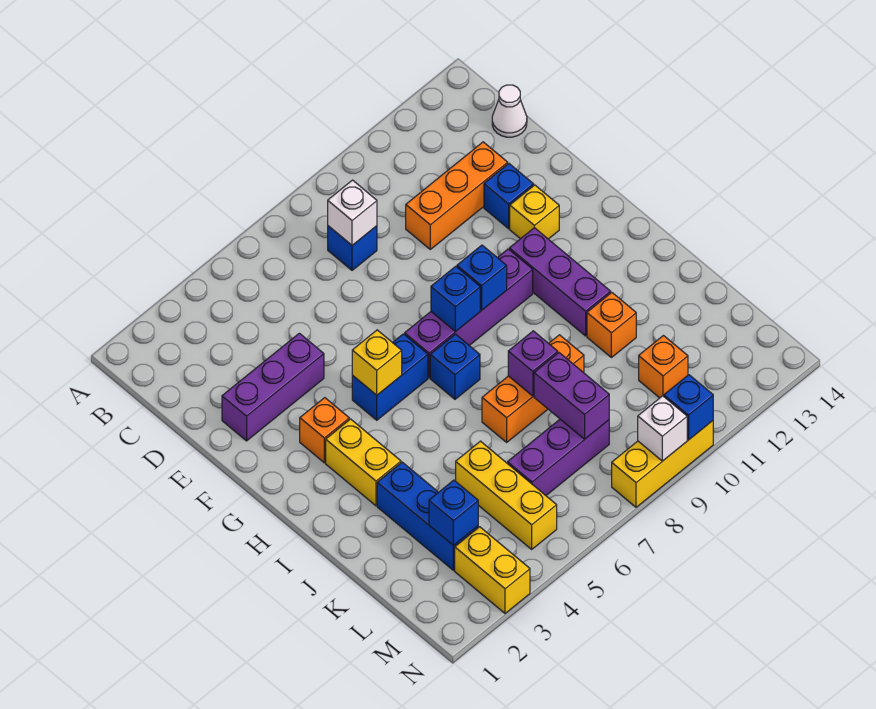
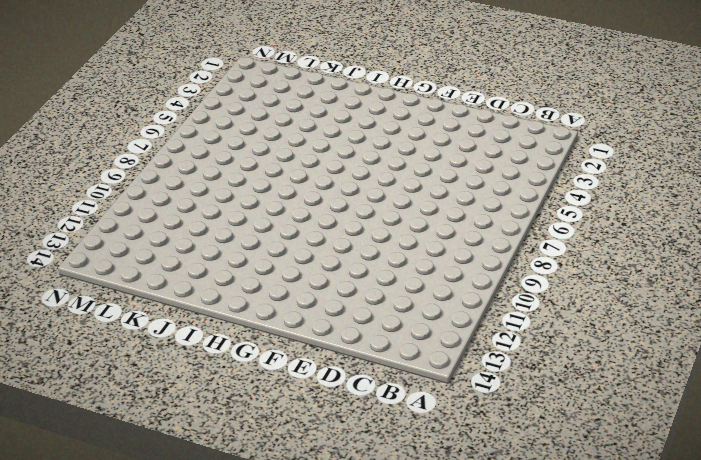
none -> blue brick C8 level 1
none -> white cone C14 level 1
none -> orange brick D10:D12 level 1

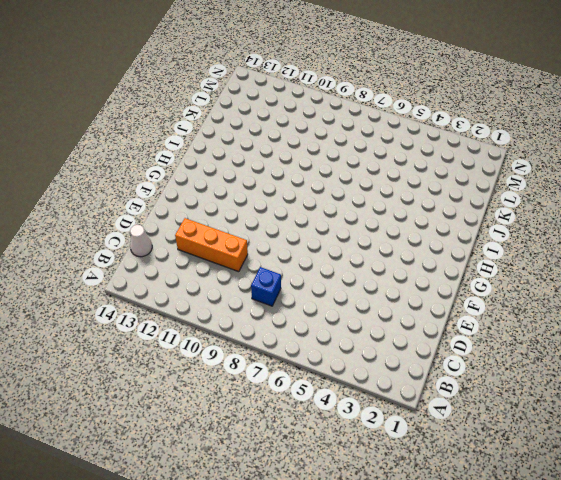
none -> purple brick E2:E4 level 1
none -> blue brick E12 level 1
none -> yellow brick F12 level 1

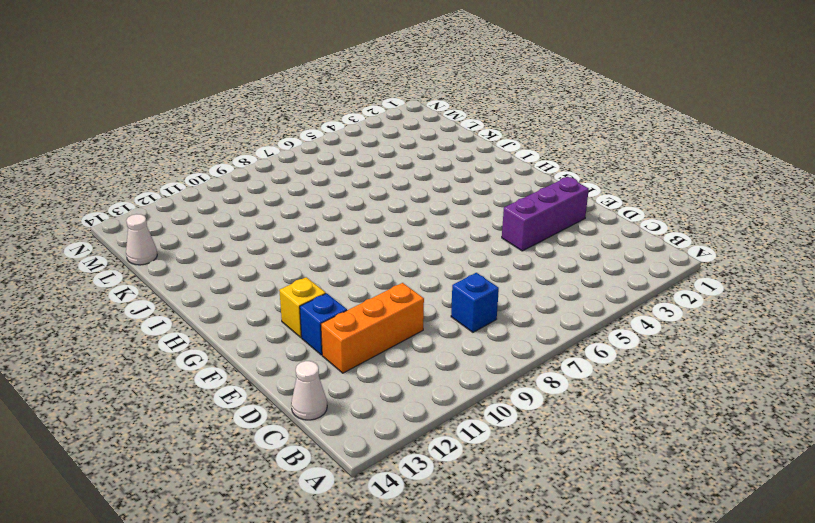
white cone L14 level 1 -> none
none -> orange brick G3 level 1
none -> blue brick G5:G6 level 1
none -> purple brick G7:G10 level 1

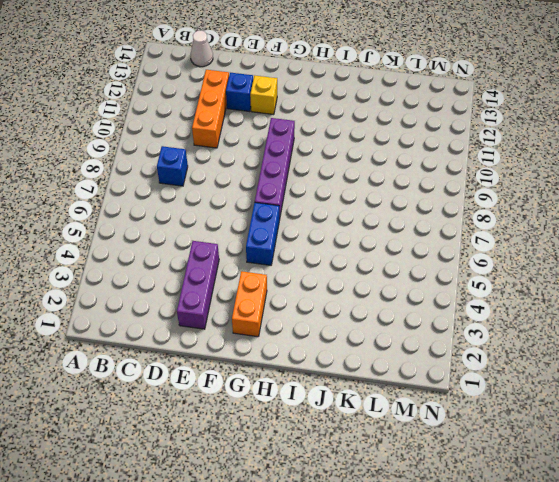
orange brick G2:G3 level 1 -> orange brick G3 level 1
none -> purple brick G11:I11 level 1
none -> yellow brick H3:I3 level 1
none -> blue brick H7 level 1

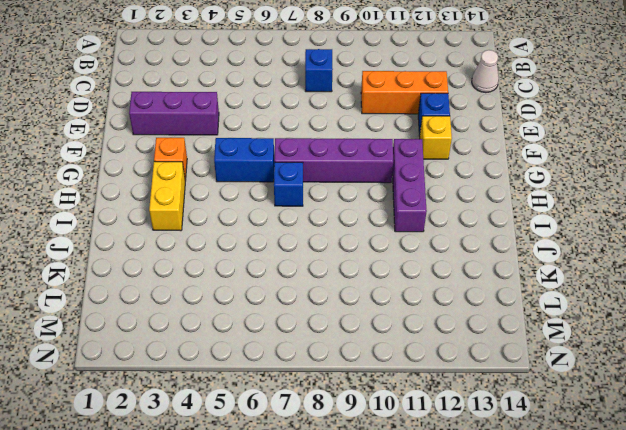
none -> blue brick J3:L3 level 1
none -> orange brick J7:J9 level 1
none -> orange brick J11 level 1

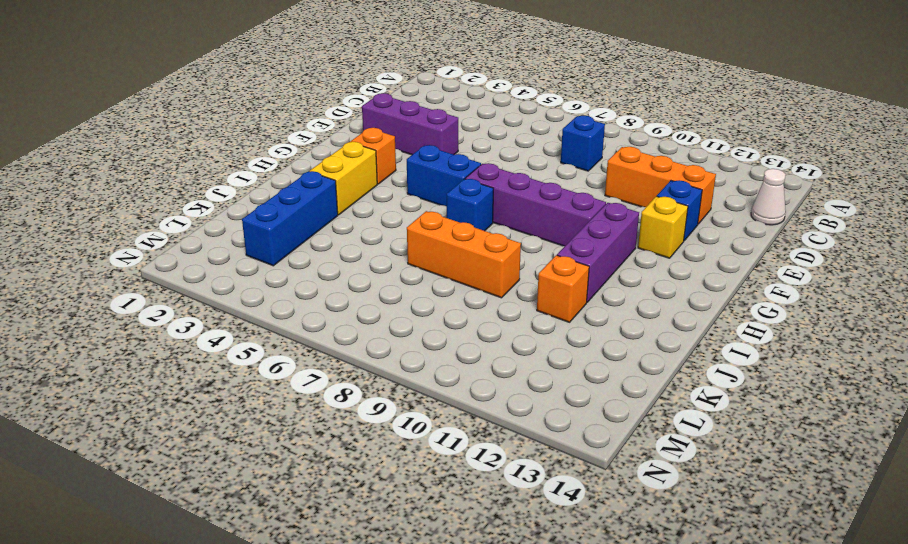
none -> yellow brick K5:M5 level 1
none -> purple brick L6:L8 level 1
none -> orange brick L11 level 1

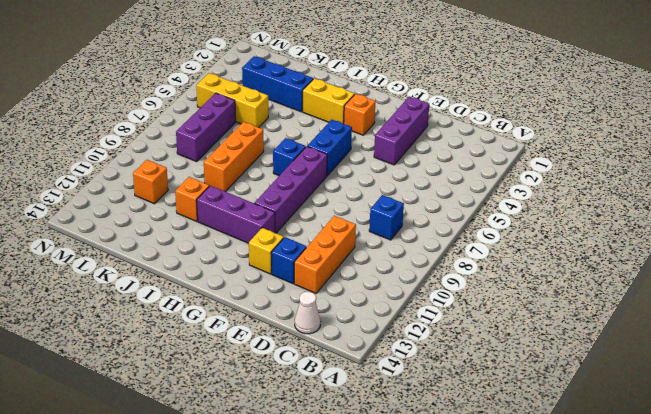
none -> yellow brick M3:N3 level 1
none -> yellow brick N8:N10 level 1
none -> white brick C8 level 2

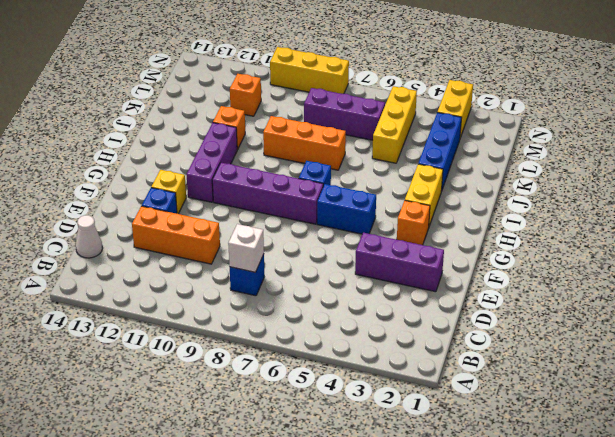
none -> yellow brick G5 level 2
none -> blue brick G8 level 2
none -> blue brick G9 level 2

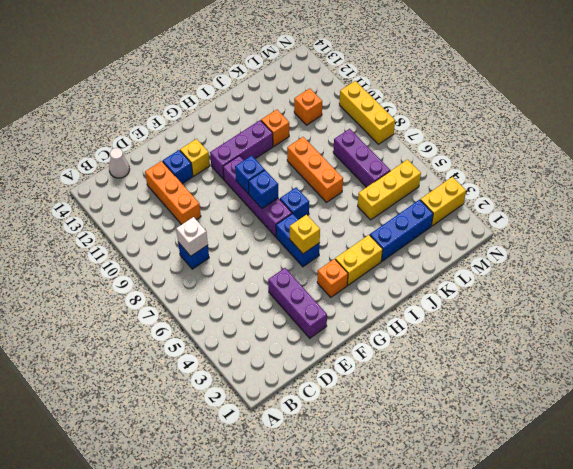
none -> purple brick J8 level 2
none -> purple brick K8:L8 level 2
none -> blue brick L3 level 2

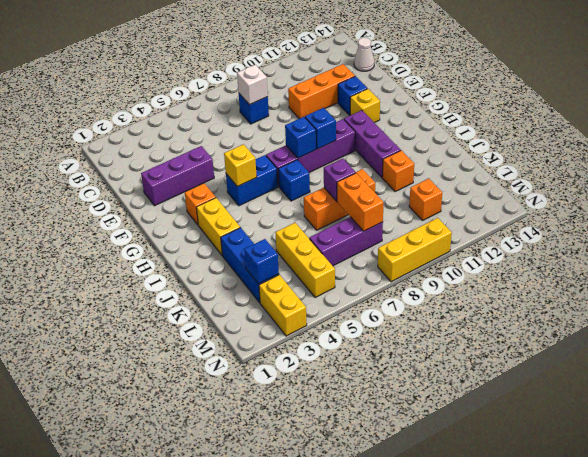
orange brick K8:L8 level 2 -> purple brick K8:L8 level 2
none -> white brick N9 level 2
none -> blue brick N10 level 2

